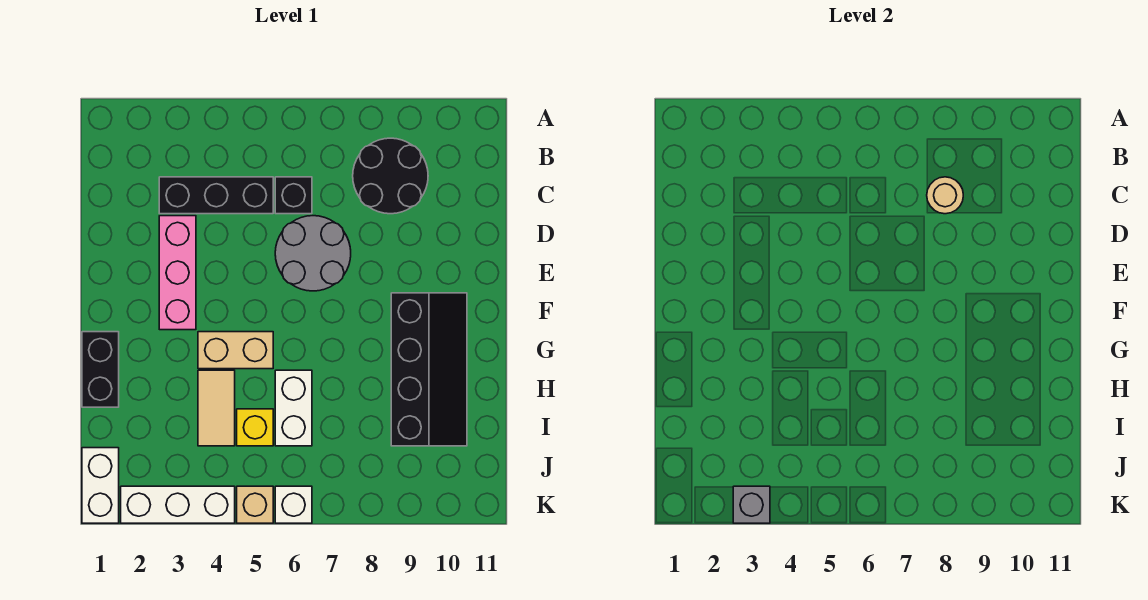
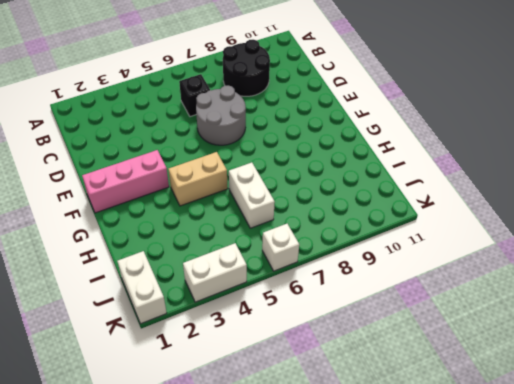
pink brick F1:F3 level 1 -> pink brick D3:F3 level 1
white brick K3:K4 level 1 -> white brick K2:K4 level 1
none -> black brick C3:C5 level 1
none -> black slope F9:I10 level 1 top 9
none -> black brick G1:H1 level 1

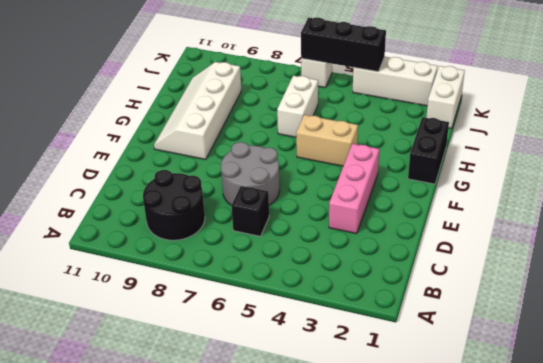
white slope F9:I10 level 1 top 9 -> black slope F9:I10 level 1 top 9
black brick K4:K6 level 2 -> black brick C3:C5 level 1
none -> tan tile H4:I4 level 1
none -> yellow brick I5 level 1
none -> tan brick K5 level 1

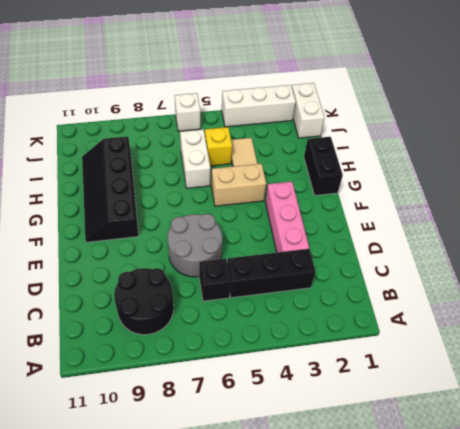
none -> tan brick K5 level 1
none -> tan round brick C8 level 2
none -> grey brick K3 level 2

